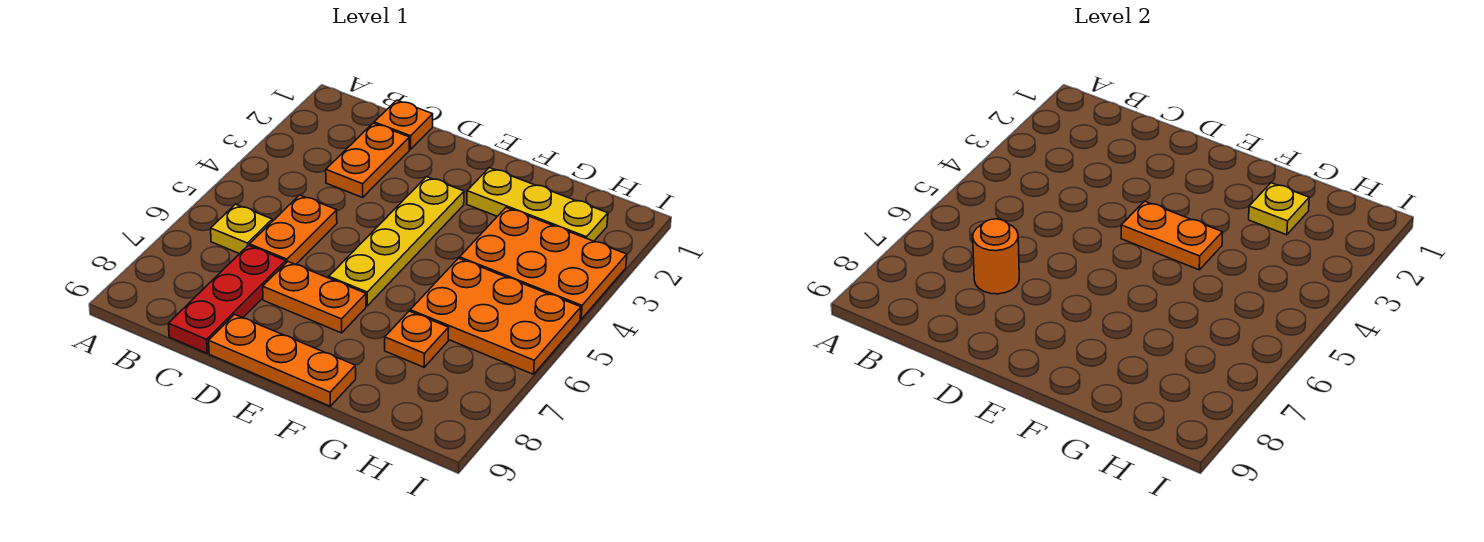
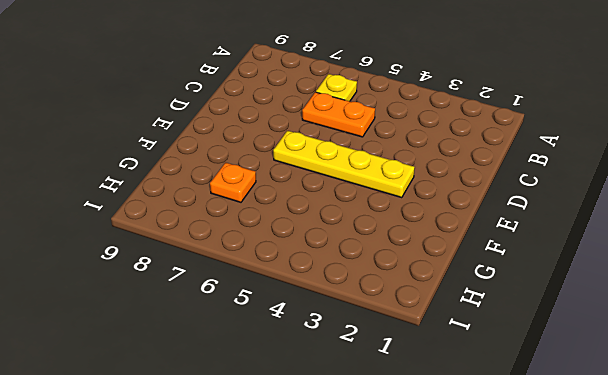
none -> orange plate C1 level 1
none -> orange plate C2:C3 level 1
none -> red plate C7:C9 level 1

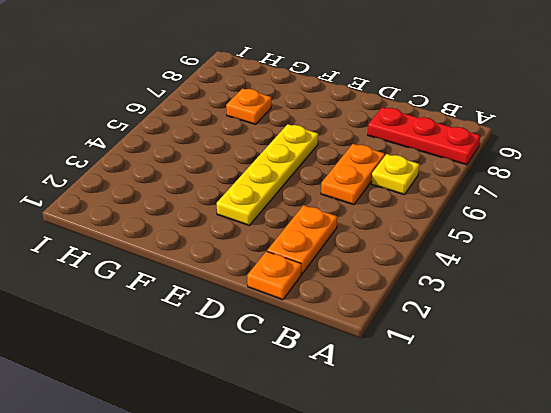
red plate A8:C8 level 1 -> red plate C7:C9 level 1
none -> orange plate D7:E7 level 1
none -> orange plate D9:F9 level 1
none -> yellow plate F2:H2 level 1

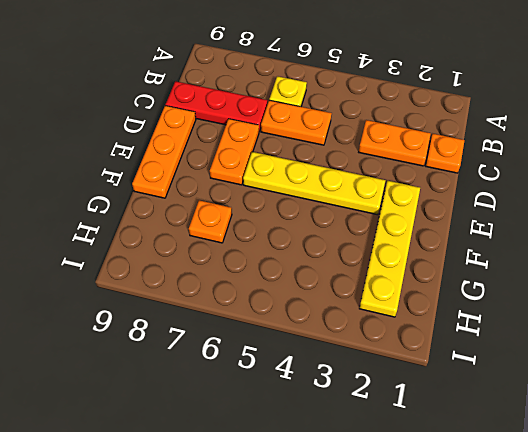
yellow plate E2:H2 level 1 -> yellow plate F2:H2 level 1
none -> orange plate G3:I4 level 1
none -> orange plate G5:I6 level 1
none -> orange round brick C7 level 2

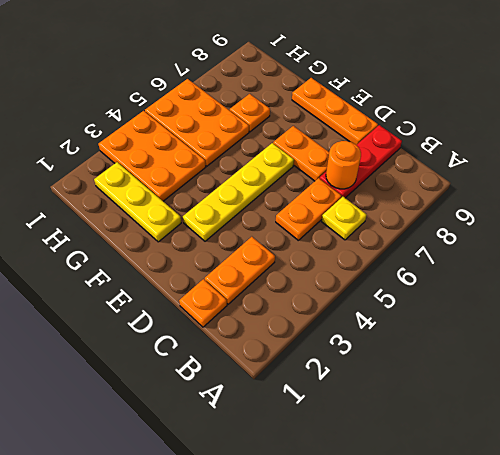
none -> orange plate E4:F4 level 2
none -> yellow plate G2 level 2

